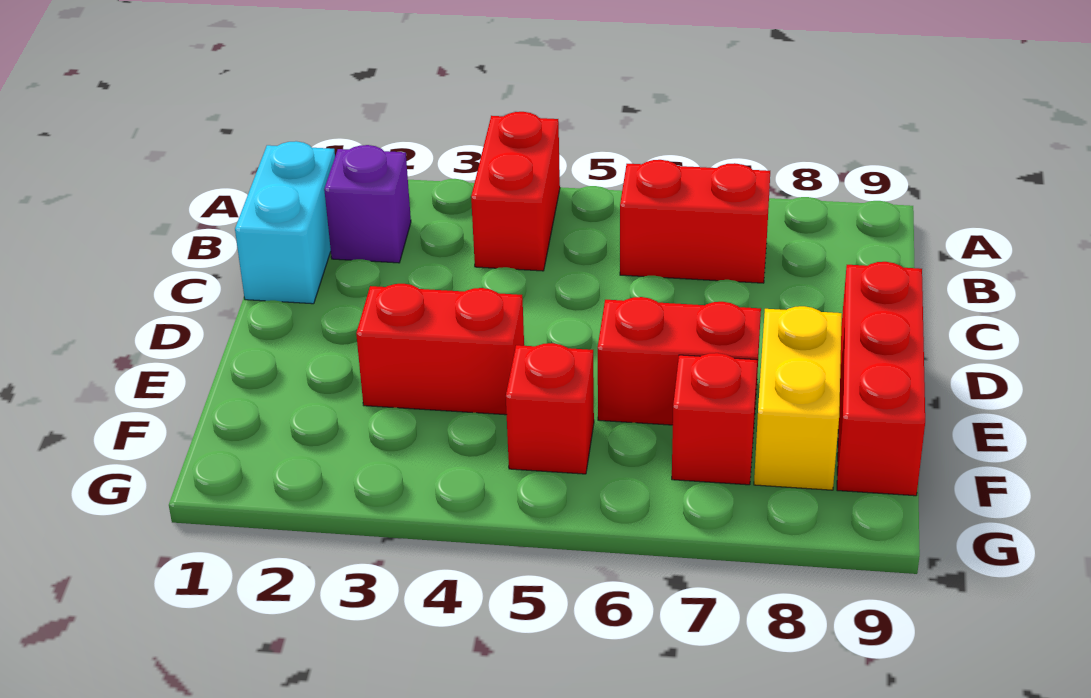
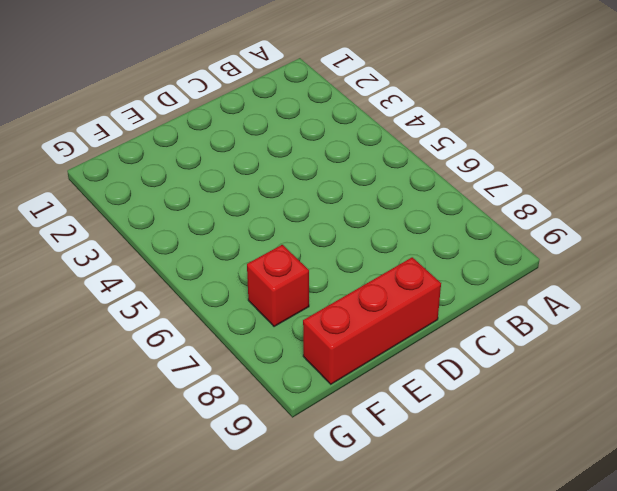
none -> red brick A4:B4 level 1
none -> cyan brick B1:C1 level 1

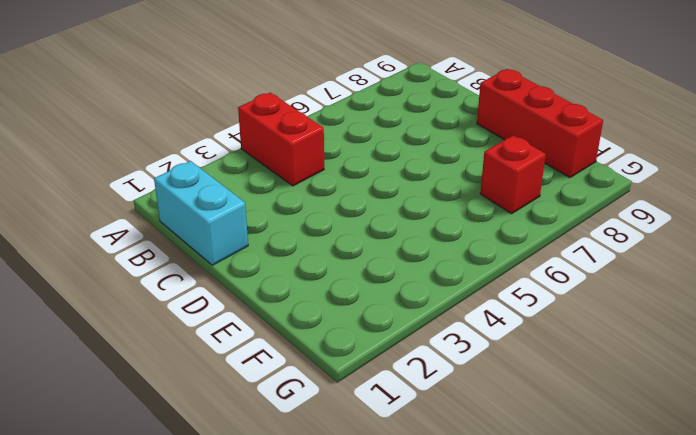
none -> purple brick B2 level 1
none -> red brick B6:B7 level 1

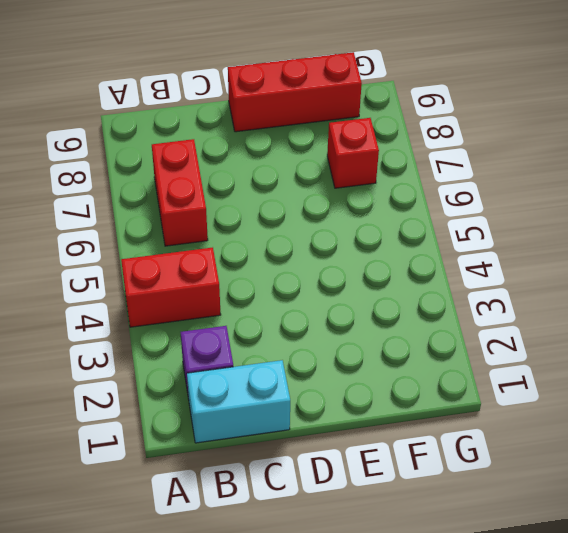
none -> red brick E3:E4 level 1
none -> red brick E6:E7 level 1

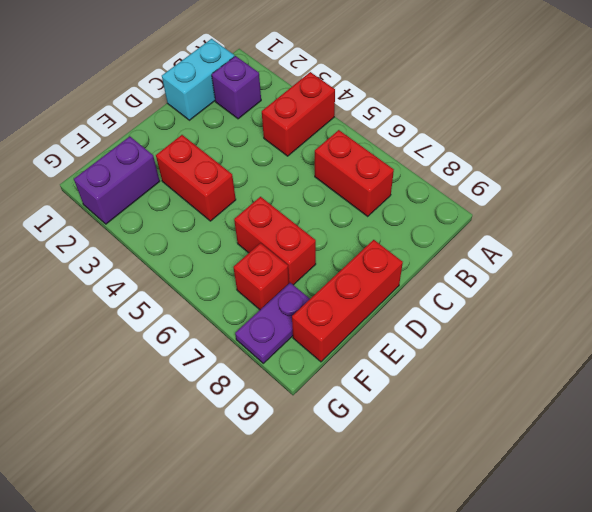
purple brick F2:G2 level 1 -> none
purple plate F8:G8 level 1 -> yellow brick E8:F8 level 1
none -> red brick F5 level 1

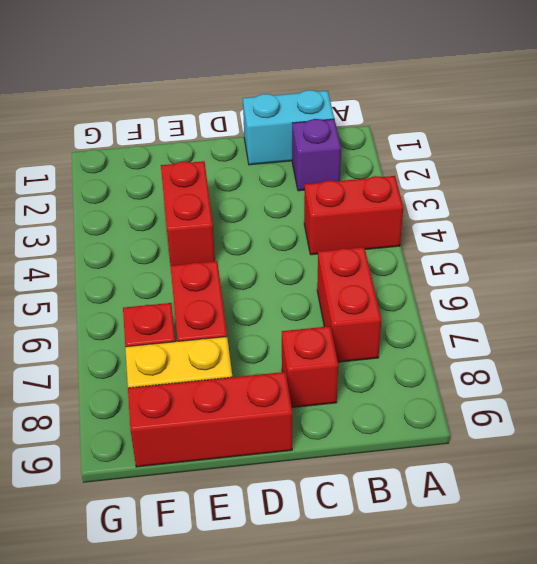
red brick C8 level 1 -> red brick F5 level 1

